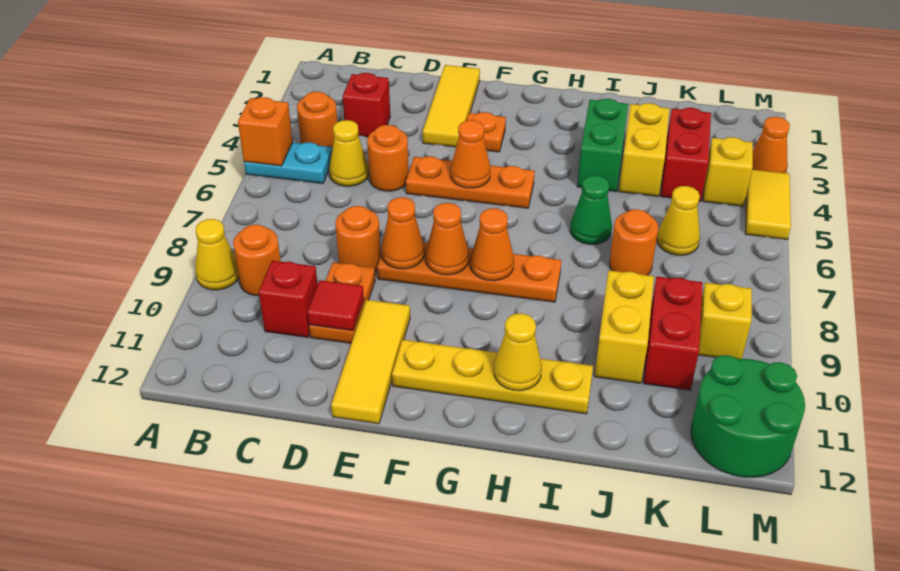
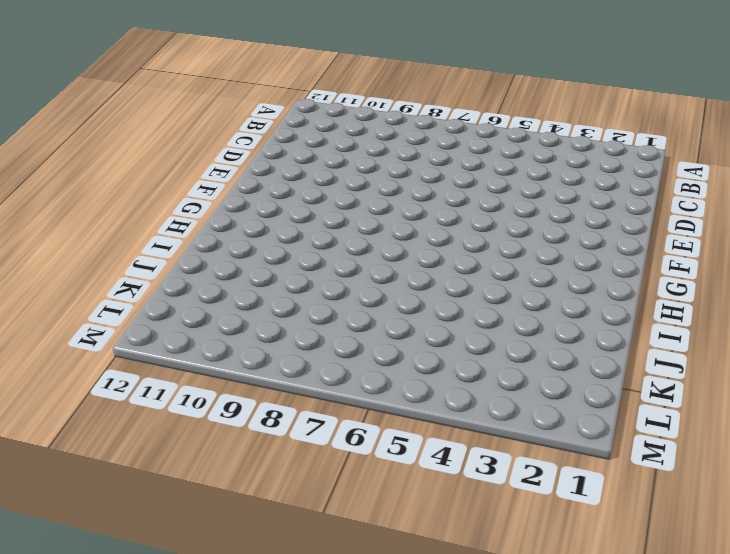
none -> cyan plate A5:B5 level 1
none -> yellow cone A9 level 1
none -> orange round brick B4 level 1
none -> orange round brick B9 level 1

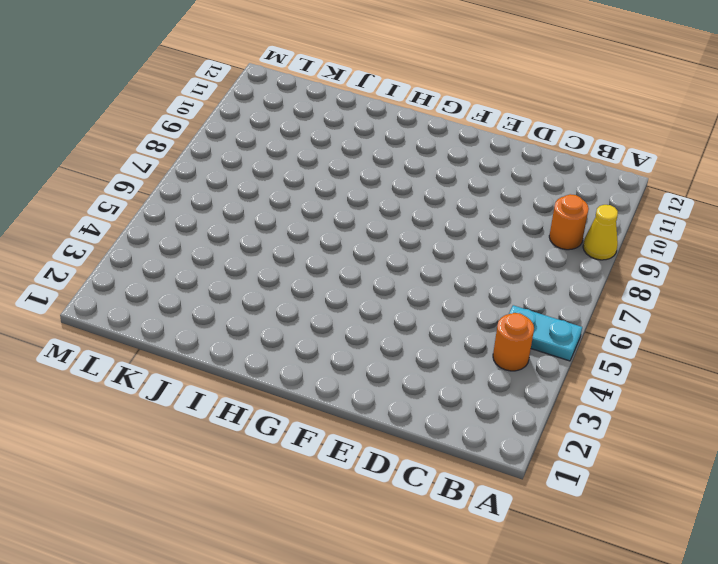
none -> red brick C3 level 1
none -> yellow cone C5 level 1
none -> red brick C10 level 1
none -> orange round brick D5 level 1

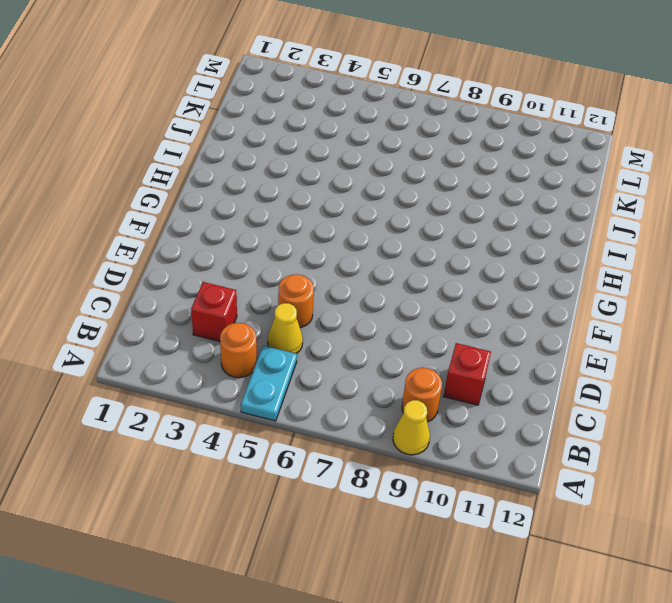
none -> orange round brick D8 level 1
none -> orange plate D9:D10 level 1
none -> yellow tile E1:E3 level 1
none -> orange plate E5:G5 level 1

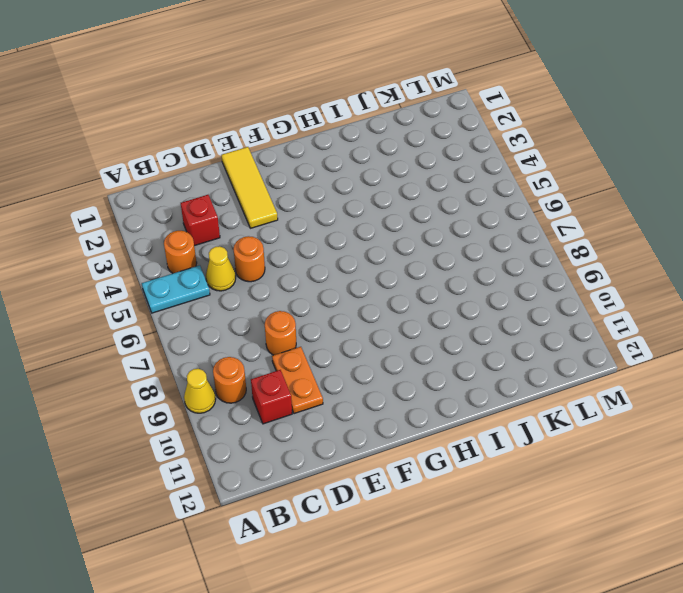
none -> orange plate E5:G5 level 1
none -> orange plate E8:H8 level 1
none -> yellow tile E10:E12 level 1
none -> orange plate F3 level 1

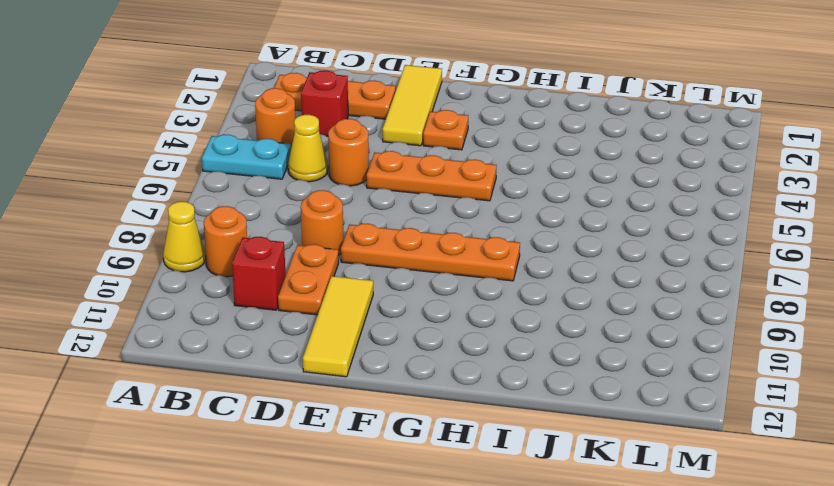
orange plate B2:D2 level 1 -> none
none -> yellow plate F11:I11 level 1
none -> green brick I3:I4 level 1
none -> green cone I6 level 1
none -> yellow brick J3:J4 level 1

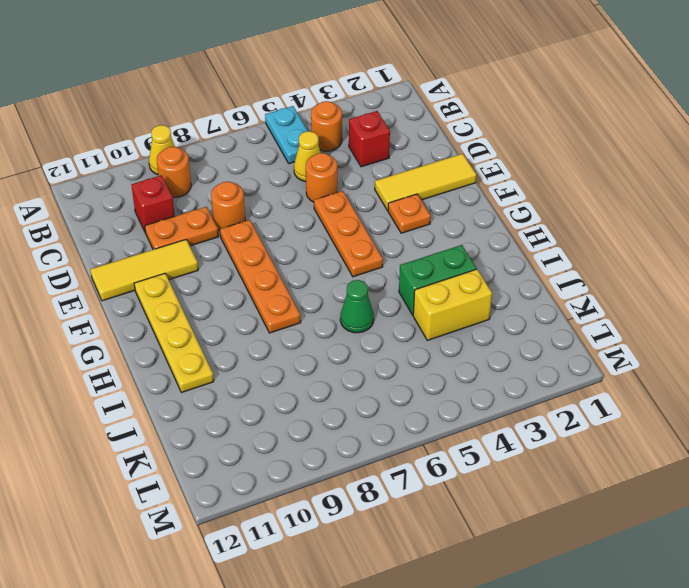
none -> orange round brick J7 level 1
none -> yellow brick J9:J10 level 1
none -> red brick K3:K4 level 1
none -> yellow cone K6 level 1

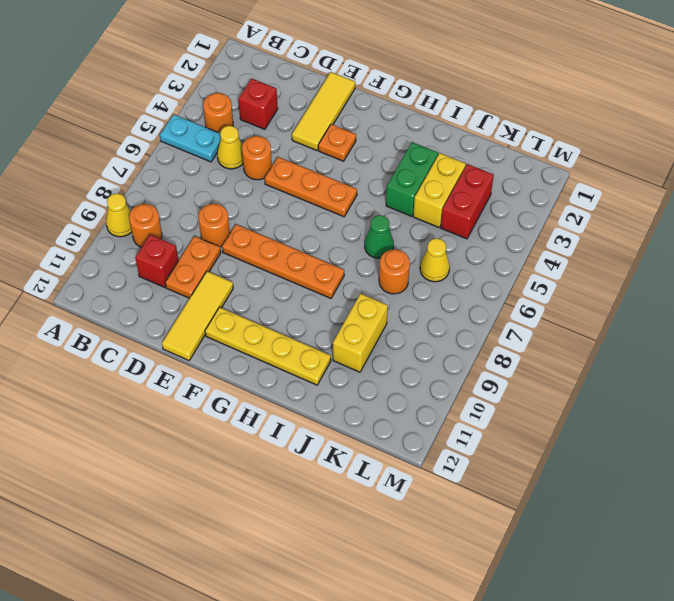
none -> red brick K9:K10 level 1
none -> yellow brick L4 level 1
none -> yellow brick L9 level 1
none -> green round brick L11:M12 level 1

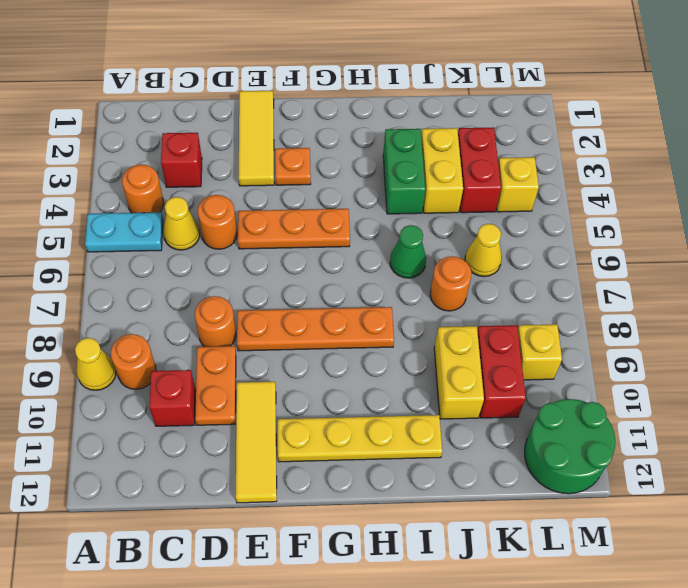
none -> orange cone M3 level 1
none -> yellow tile M4:M5 level 1
none -> orange brick A5 level 2
none -> red tile D10 level 2

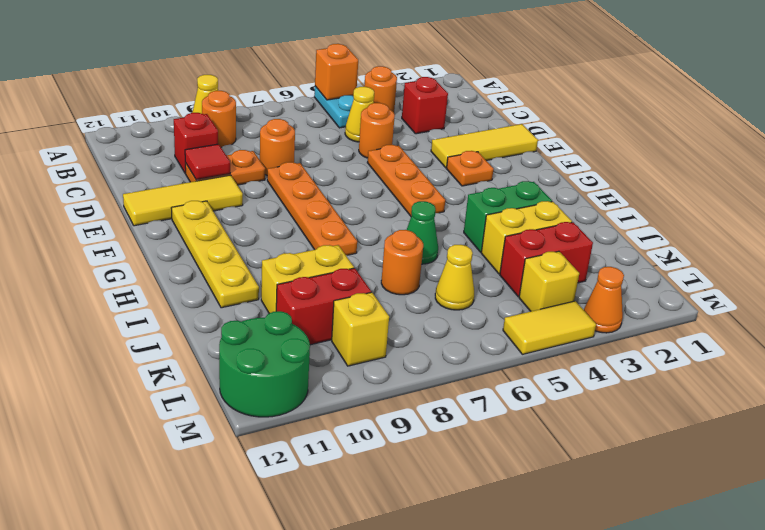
none -> orange cone E8 level 2
none -> orange cone F5 level 2
none -> orange cone F8 level 2
none -> orange cone G8 level 2

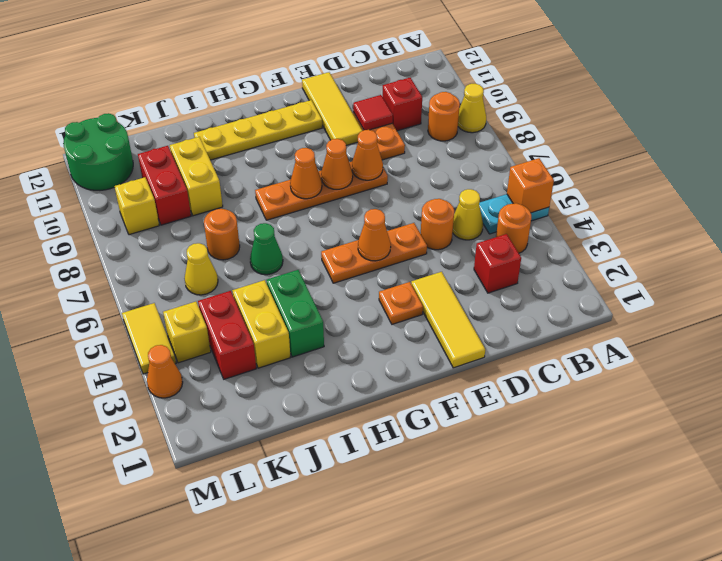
none -> orange round brick D8 level 1
none -> yellow cone H11 level 2

